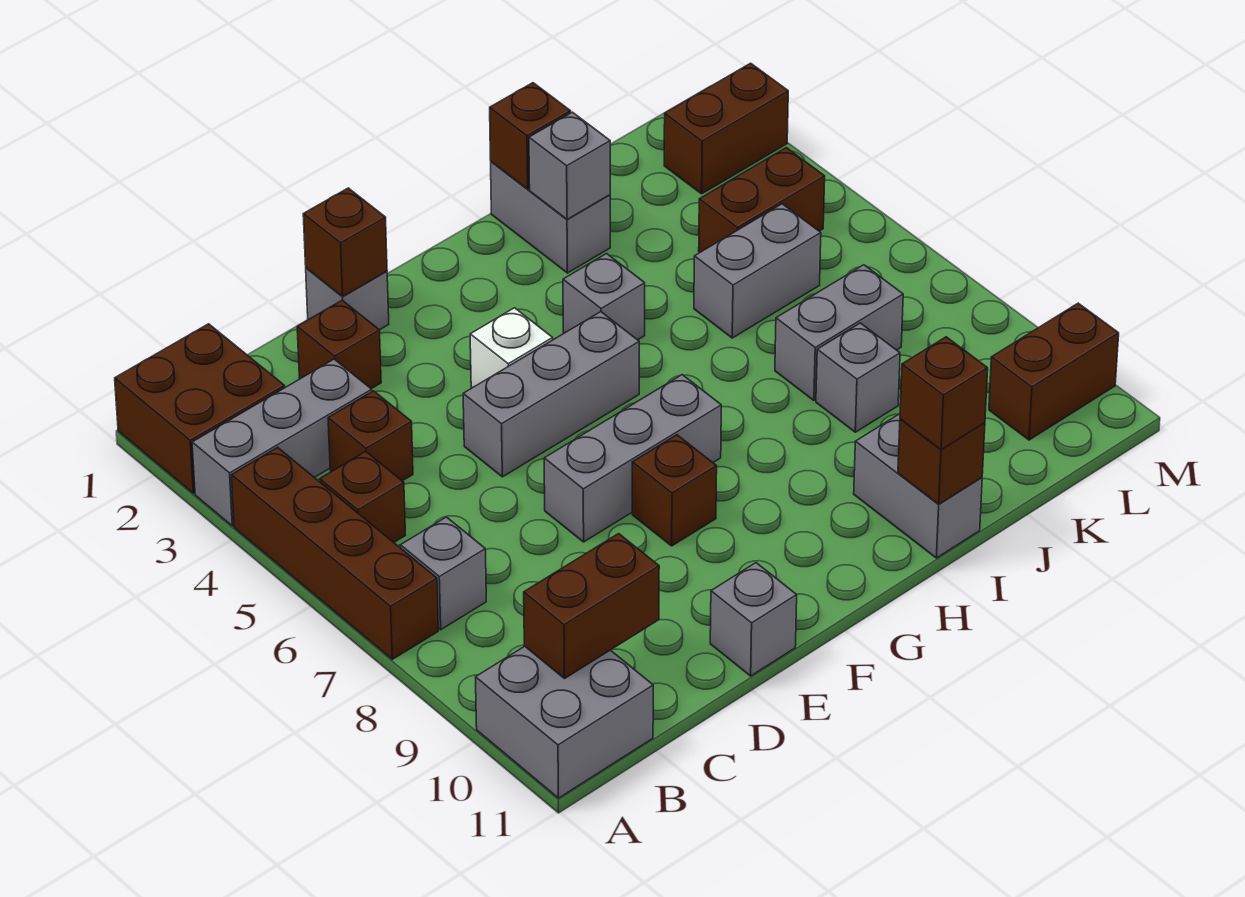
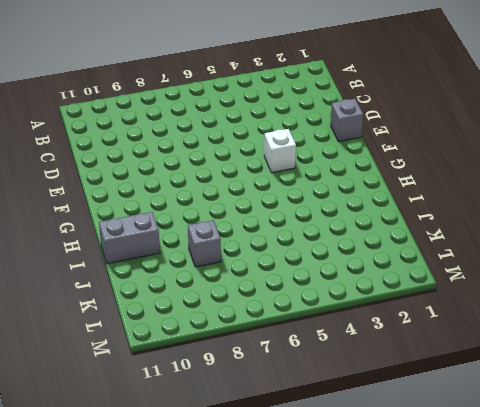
none -> brown brick A1:B2 level 1
none -> grey brick A3:C3 level 1
none -> brown brick A4:A7 level 1

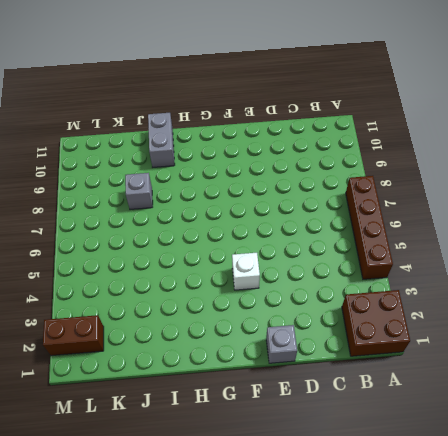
none -> grey brick A3:C3 level 1
none -> grey brick A10:B11 level 1
none -> brown brick B5 level 1

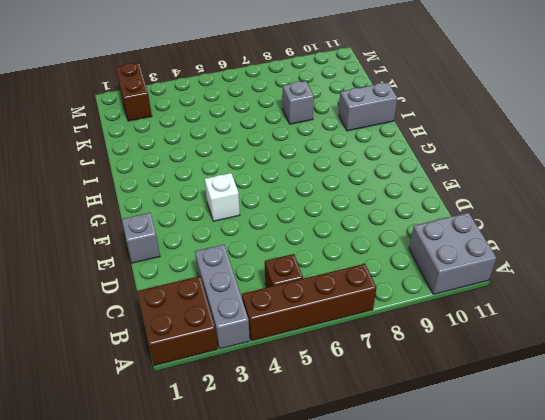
none -> grey brick B7 level 1
none -> brown brick C4 level 1
none -> brown brick D2 level 1

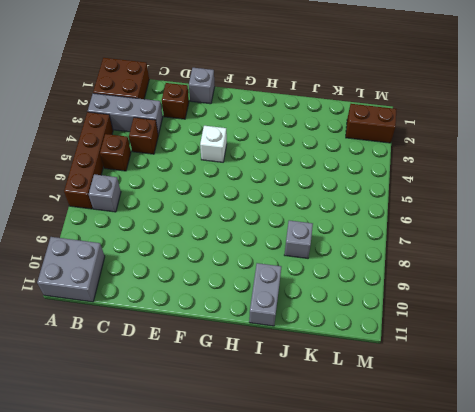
none -> grey brick E5:G5 level 1
none -> grey brick E7:G7 level 1
none -> grey brick E11 level 1

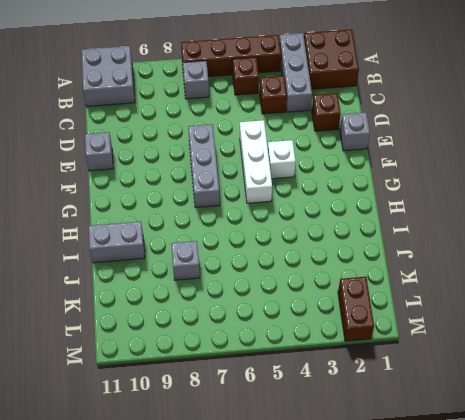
white brick E5:G5 level 1 -> grey brick E5:G5 level 1
none -> brown brick F8 level 1
none -> grey brick H4 level 1
none -> grey brick I1:I2 level 1

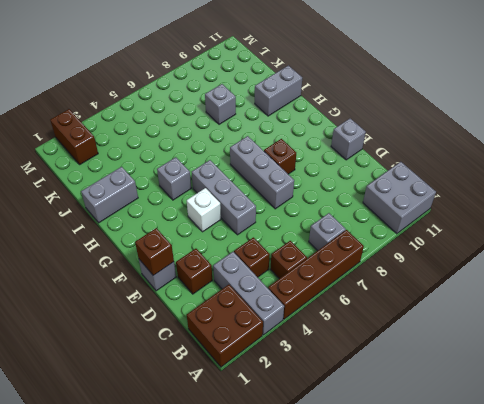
none -> grey brick J5:K5 level 1
none -> grey brick J7:K7 level 1
none -> brown brick K4:L4 level 1

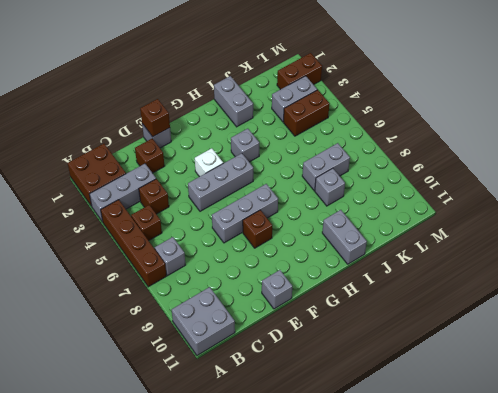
grey brick K3:L3 level 1 -> grey brick J5:K5 level 1
none -> brown brick L10:M10 level 1
none -> brown brick B10:C10 level 2
none -> brown brick I1 level 2

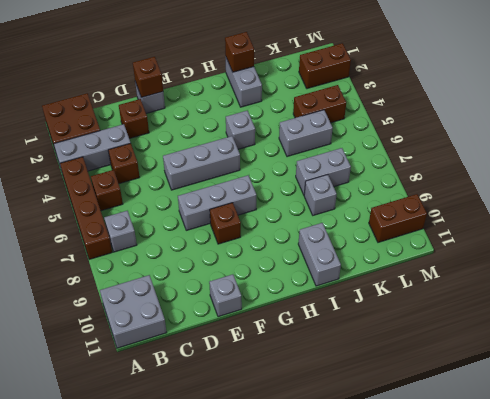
none -> white brick F4 level 1
none -> brown brick B10:C10 level 2
none -> grey brick I2 level 2

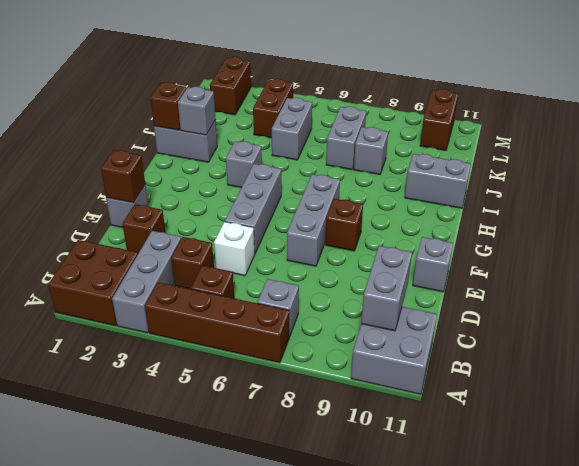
grey brick B10:C10 level 2 -> brown brick B10:C10 level 2
white brick D5 level 1 -> white brick F4 level 1
none -> brown brick I11 level 2
none -> brown brick I11 level 3

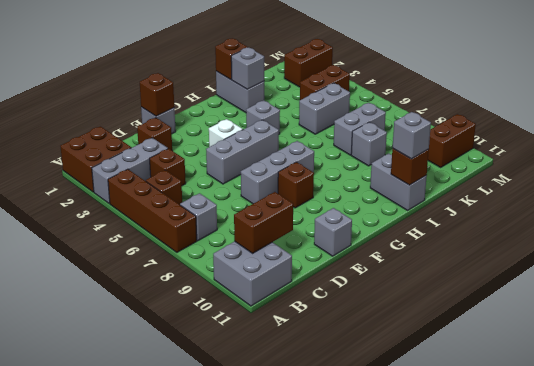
grey brick I11 level 3 -> brown brick I11 level 3

